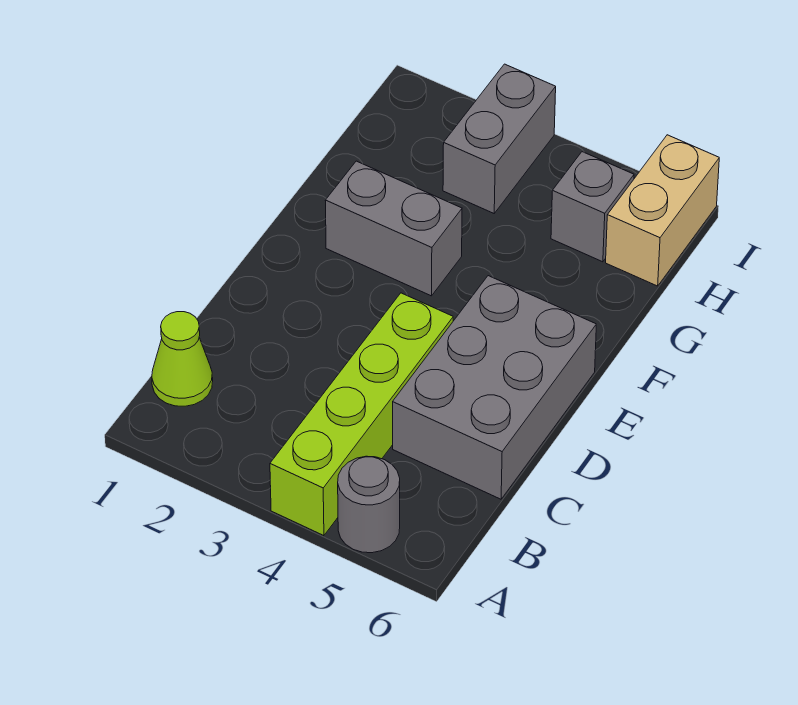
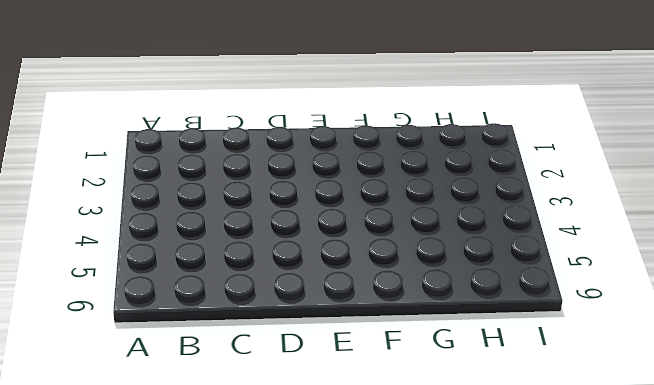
none -> lime brick A4:D4 level 1
none -> grey round brick A5 level 1

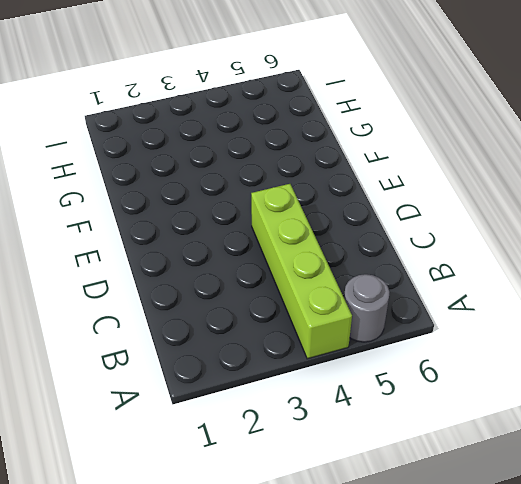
none -> lime cone B1 level 1
none -> grey brick C5:E6 level 1

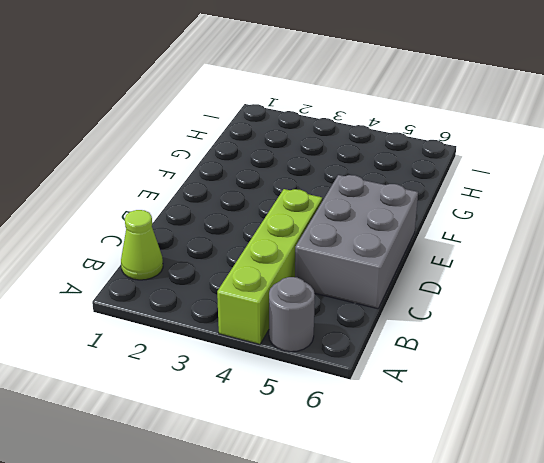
none -> grey brick F2:F3 level 1
none -> grey brick H3:I3 level 1

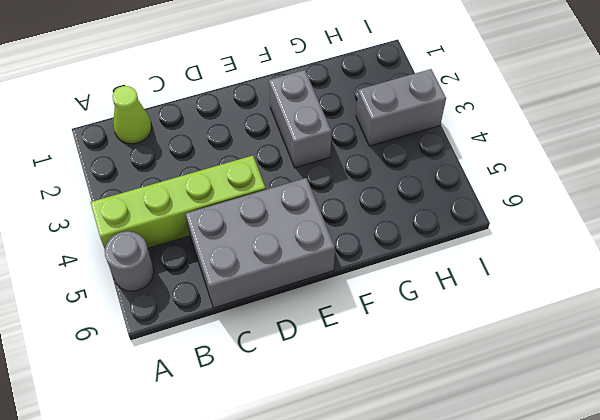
none -> grey brick H5 level 1
none -> tan brick H6:I6 level 1

